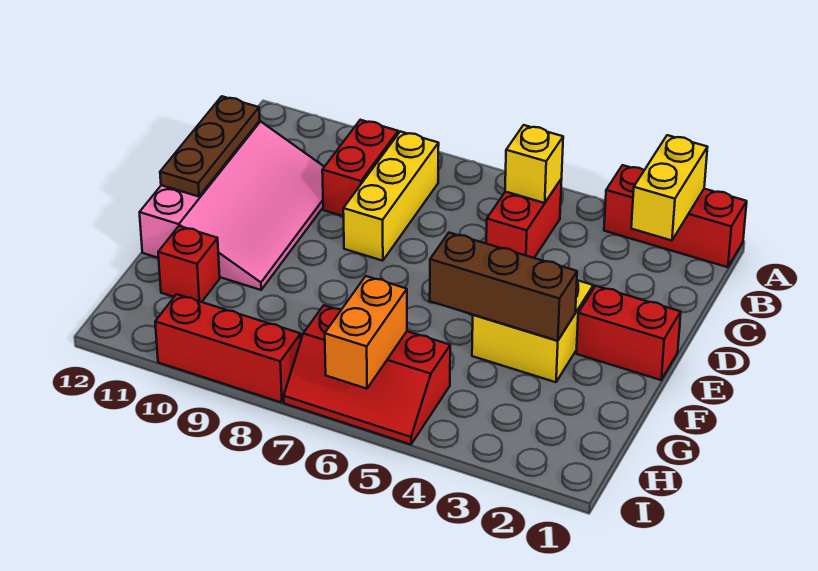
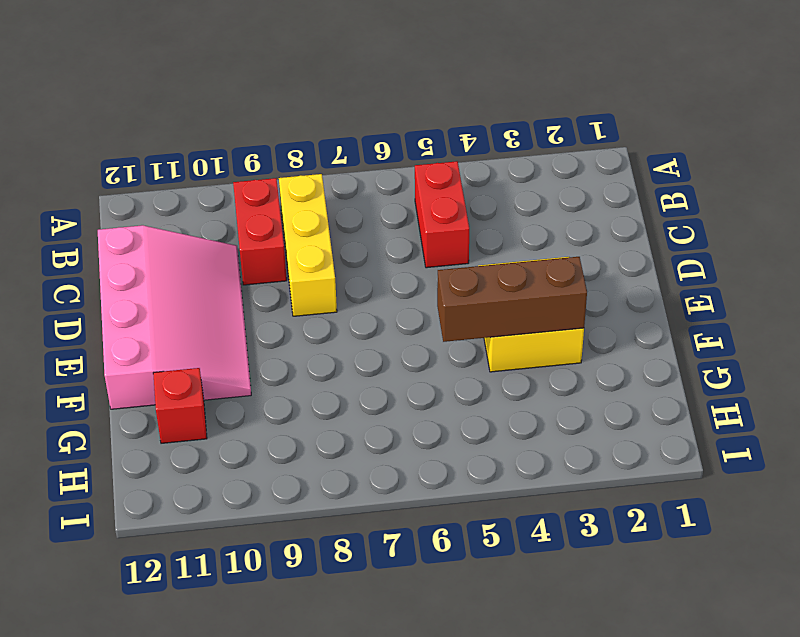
none -> red brick A1:A3 level 1
none -> red brick E1:E2 level 1
none -> red slope H5:I7 level 1 top H

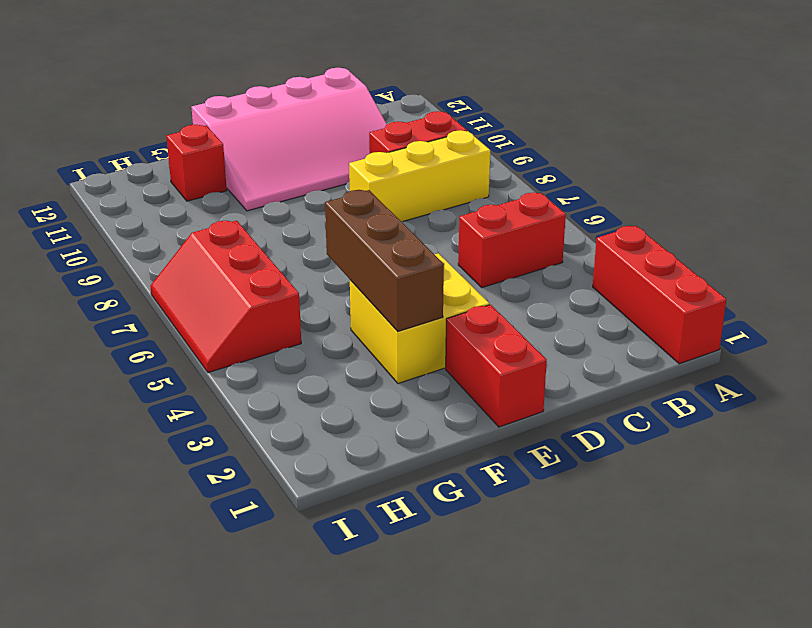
none -> red brick I8:I10 level 1
none -> yellow brick A2:B2 level 2
none -> yellow brick B5 level 2

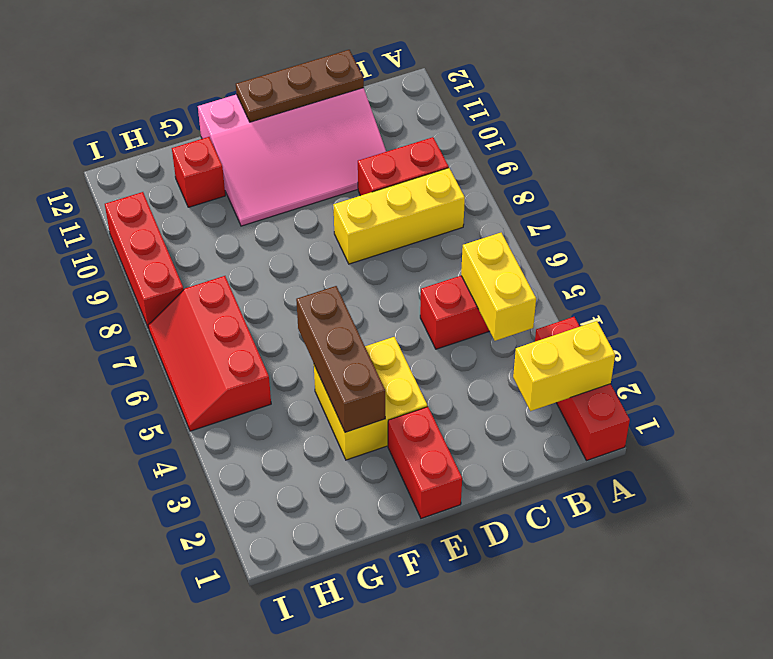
yellow brick B4:B5 level 2 -> yellow brick B5 level 2
none -> orange brick H6:I6 level 2

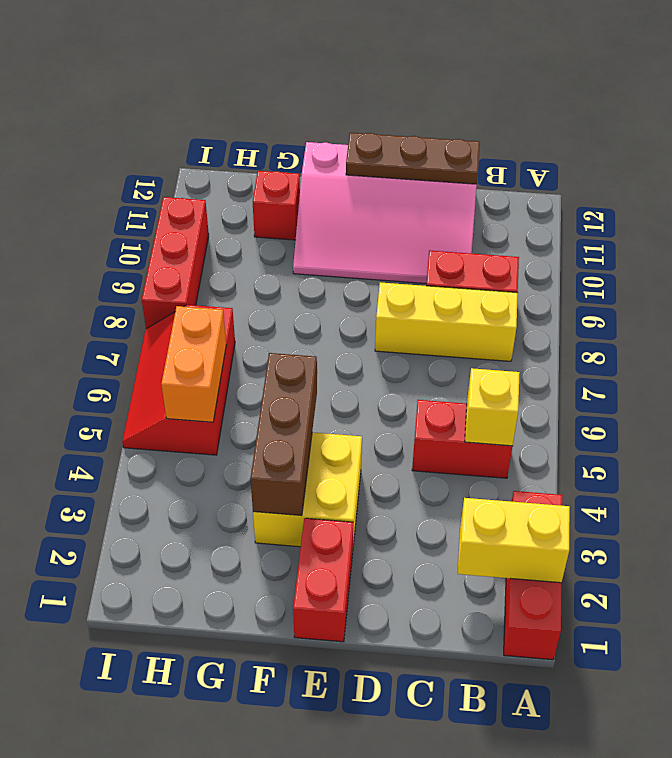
orange brick H5:H6 level 2 -> orange brick H6:I6 level 2

